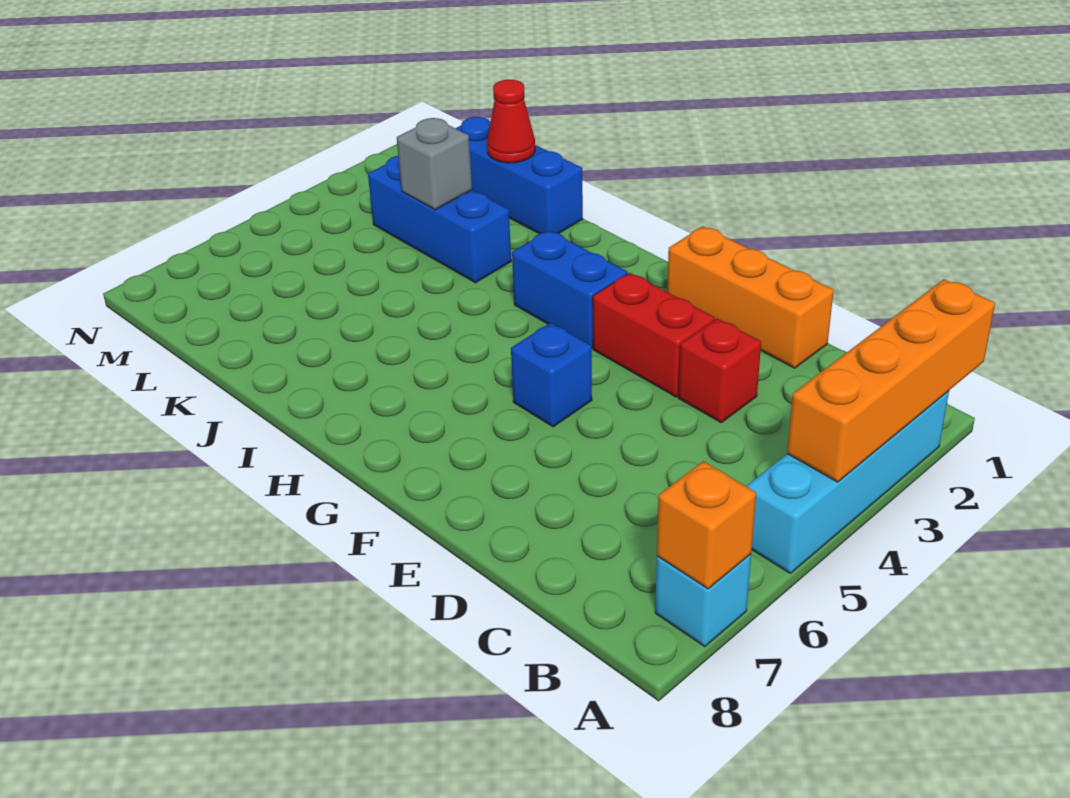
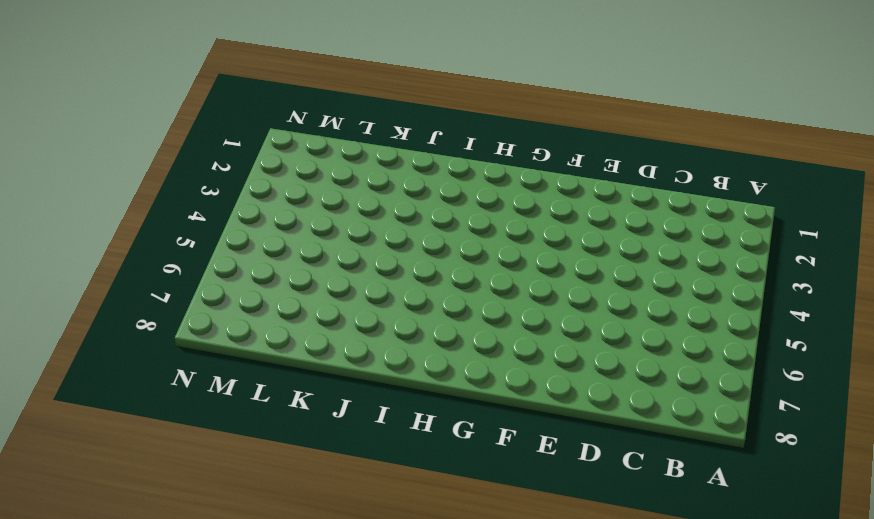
none -> cyan brick A2:A5 level 1
none -> cyan brick A7 level 1
none -> orange brick D1:F1 level 1

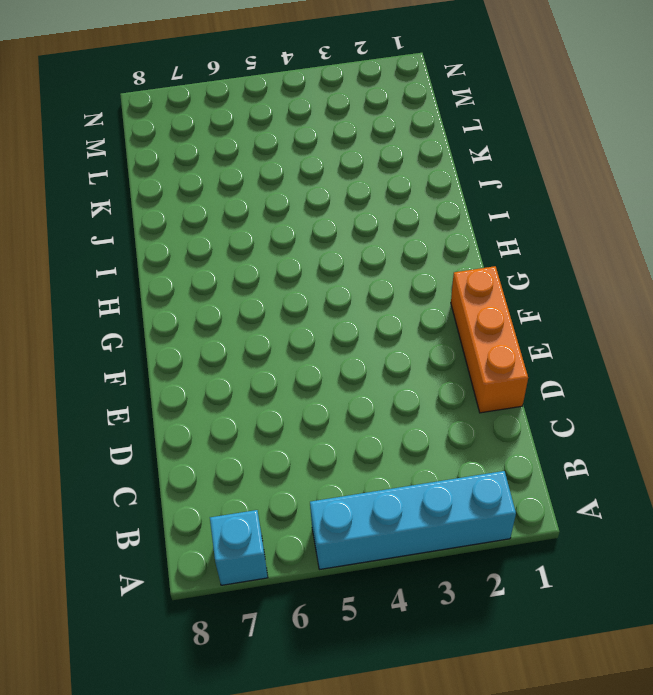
none -> red brick D3 level 1
none -> red brick E3:F3 level 1
none -> blue brick F5 level 1

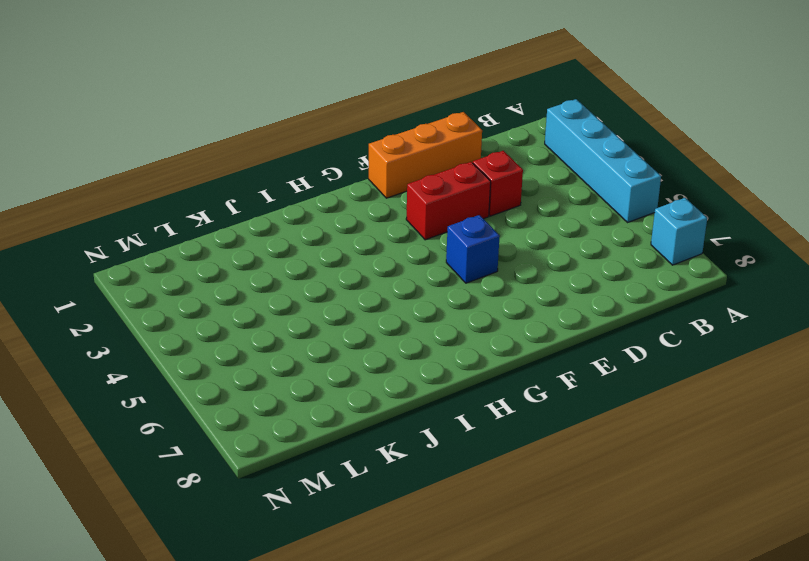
none -> blue brick G3:H3 level 1
none -> blue brick J1:L1 level 1
none -> blue brick J3:L3 level 1

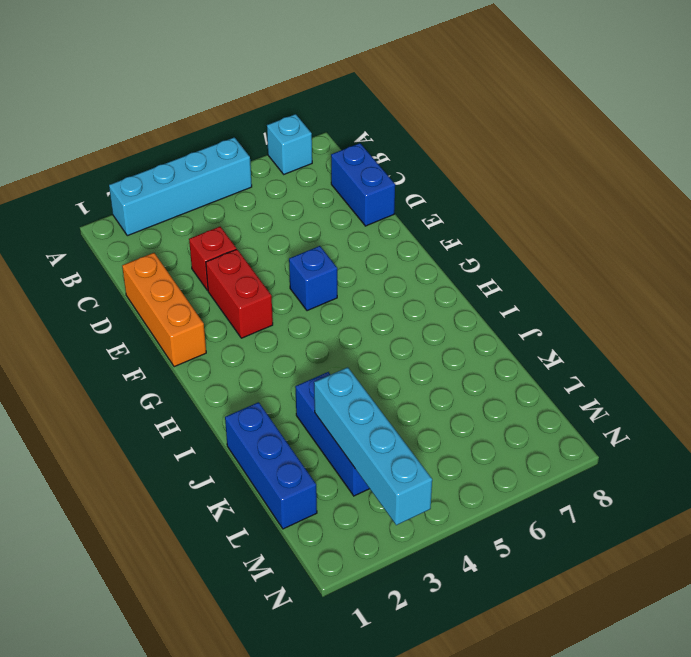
blue brick C8:D8 level 1 -> blue brick G3:H3 level 1
cyan brick K3:N3 level 2 -> grey brick K3 level 2
none -> orange brick A1:A4 level 2
none -> orange brick A7 level 2
none -> red cone K1 level 2

